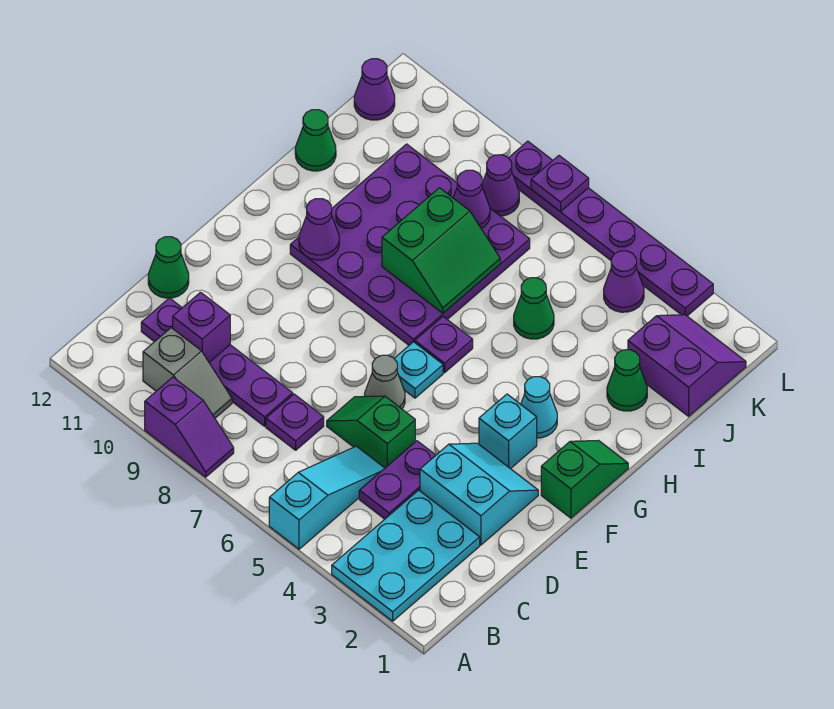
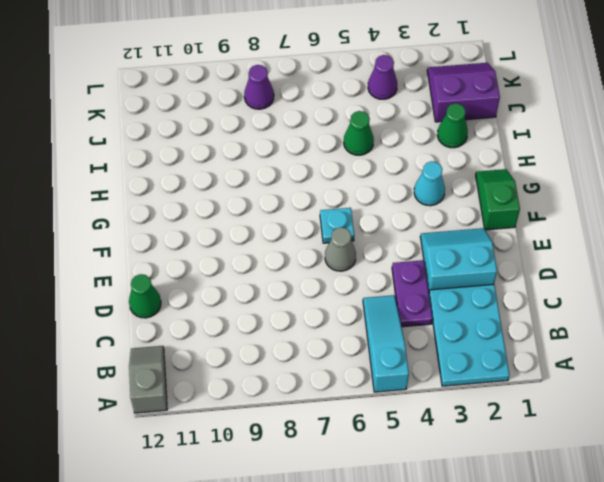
grey slope A12:B12 level 1 top A -> grey slope B9:B10 level 1 top 10
none -> purple slope A8:A9 level 1 top 9
none -> purple plate C7 level 1
none -> purple plate C8:C11 level 1
none -> green slope D5:D6 level 1 top 5

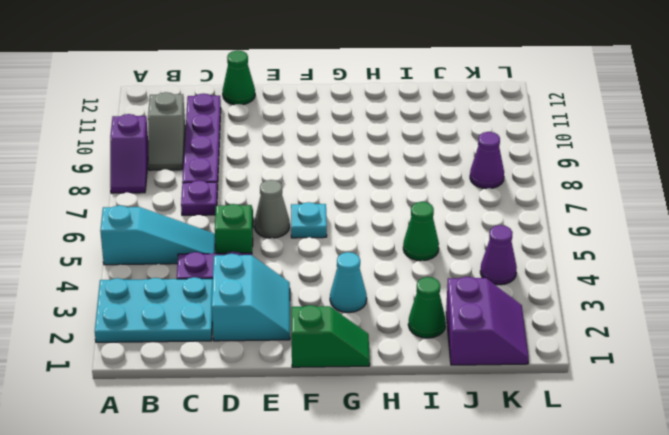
none -> cyan brick F3 level 1
none -> purple plate G6 level 1
none -> purple plate G7:J10 level 1
none -> green cone I12 level 1

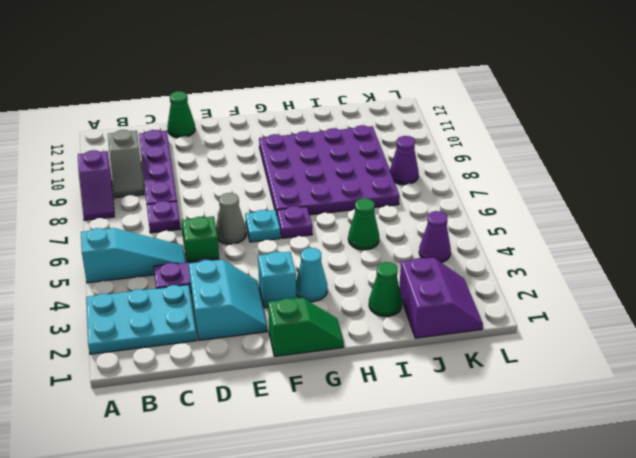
none -> green cone I12 level 1
none -> purple cone K12 level 1
none -> purple plate L3:L8 level 1
none -> purple brick C10 level 2

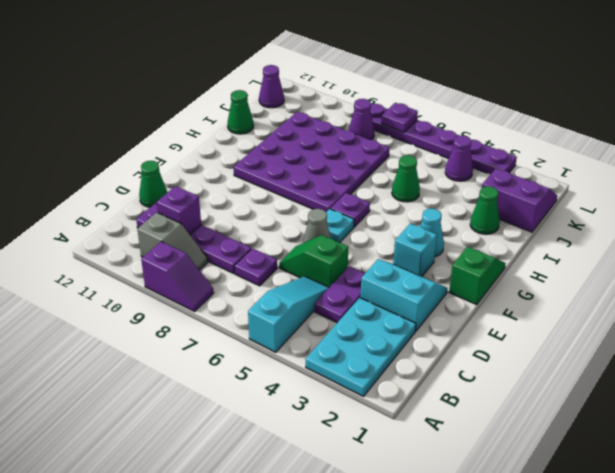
none -> purple cone G10 level 2
none -> green slope H7:I8 level 2 top 8
none -> purple cone J8 level 2

